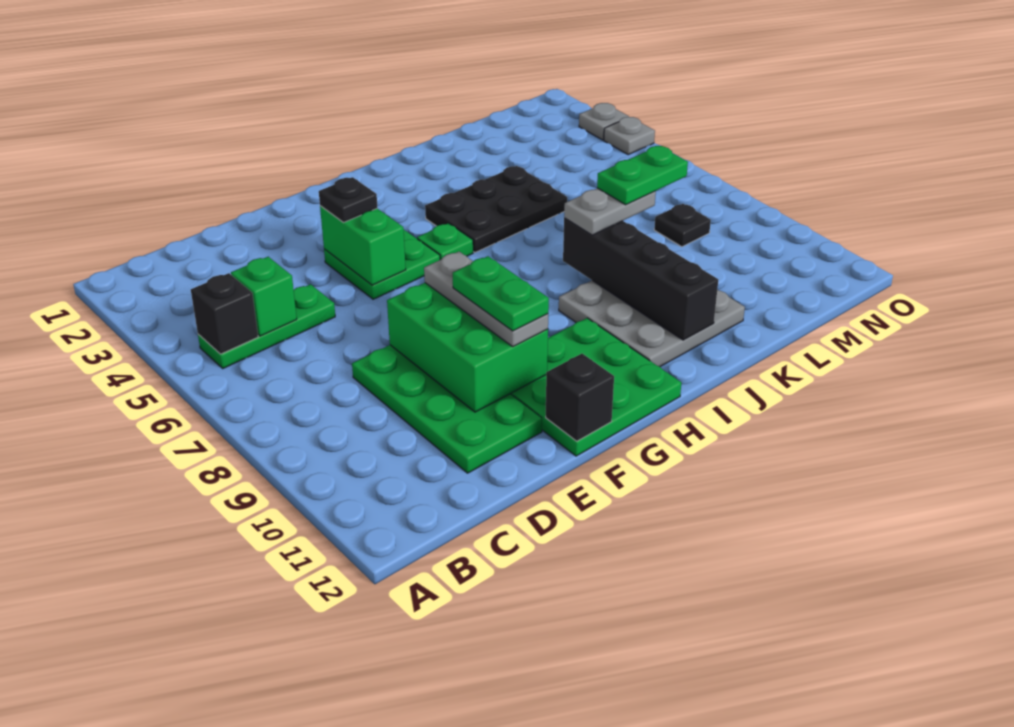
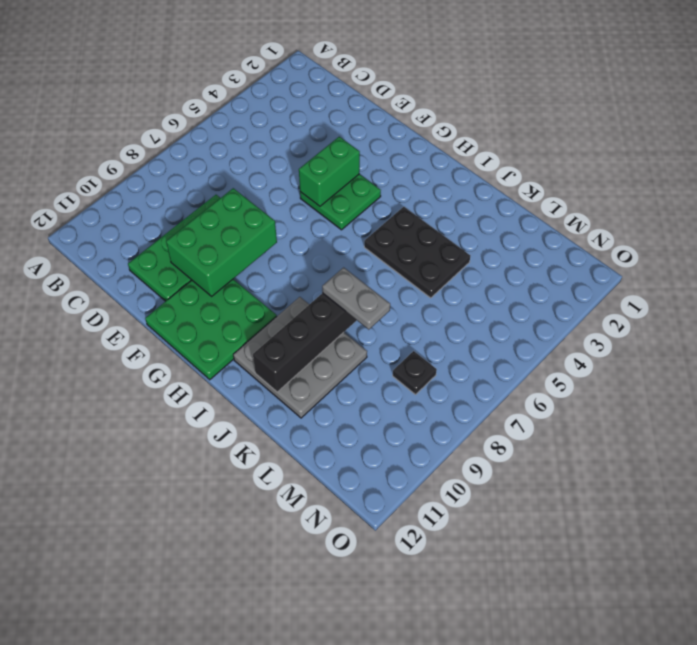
none -> green plate B5:D5 level 1
none -> green plate H5 level 1
none -> grey plate O3 level 1

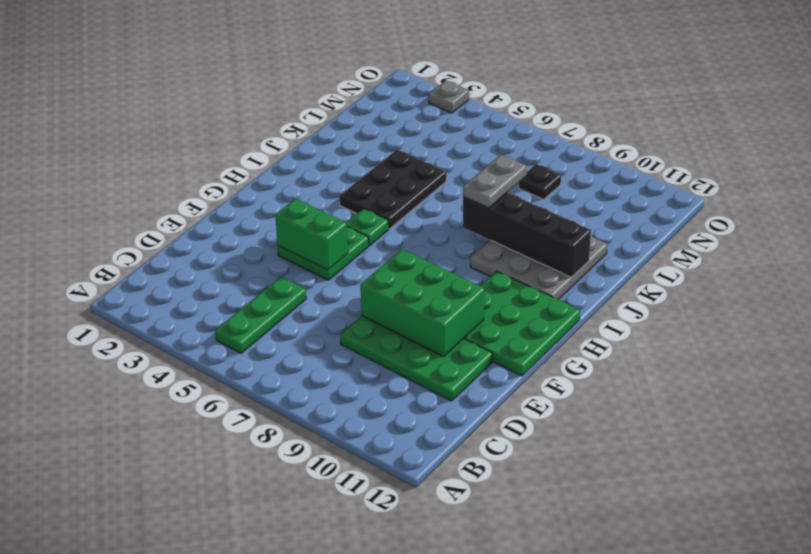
none -> grey plate O4 level 1
none -> black brick B5 level 2
none -> green brick C5 level 2

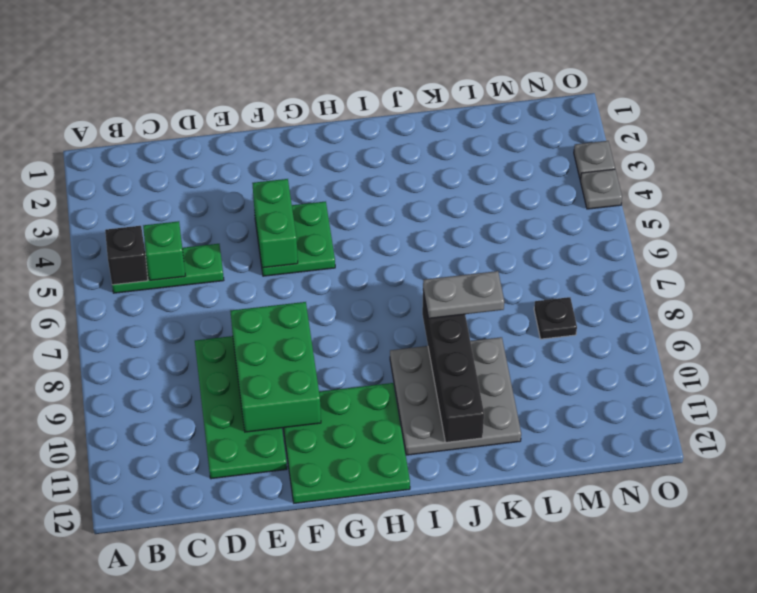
none -> green plate H5 level 1
none -> black plate I4:K5 level 1
none -> black brick F12 level 2

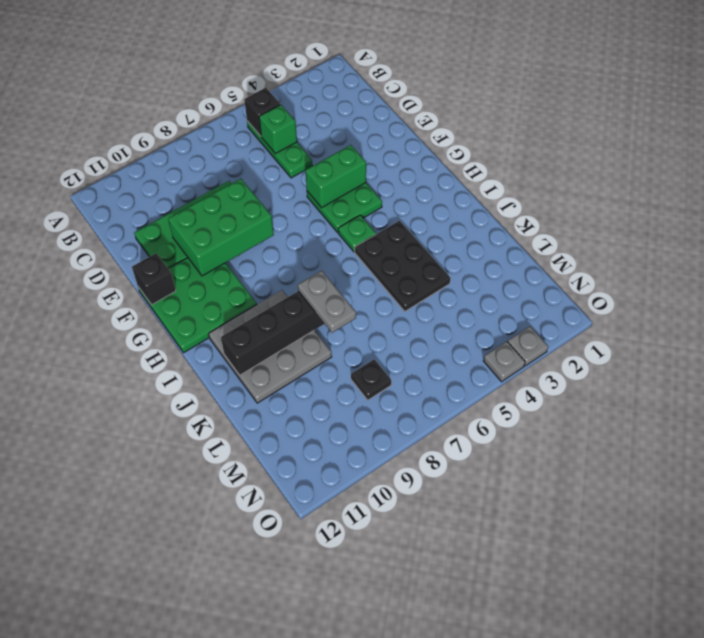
none -> black plate F4 level 3
none -> grey plate F8:F10 level 3
none -> green plate F9:F10 level 4

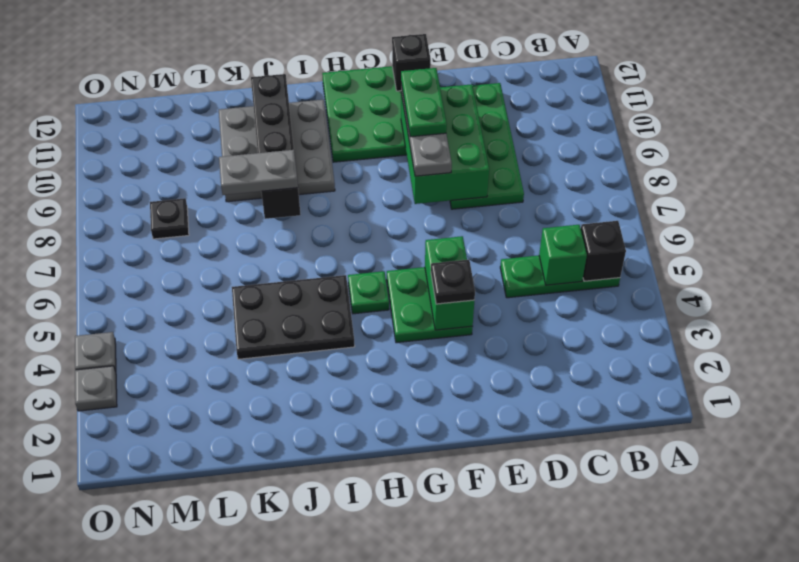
none -> green plate K8:L8 level 4

